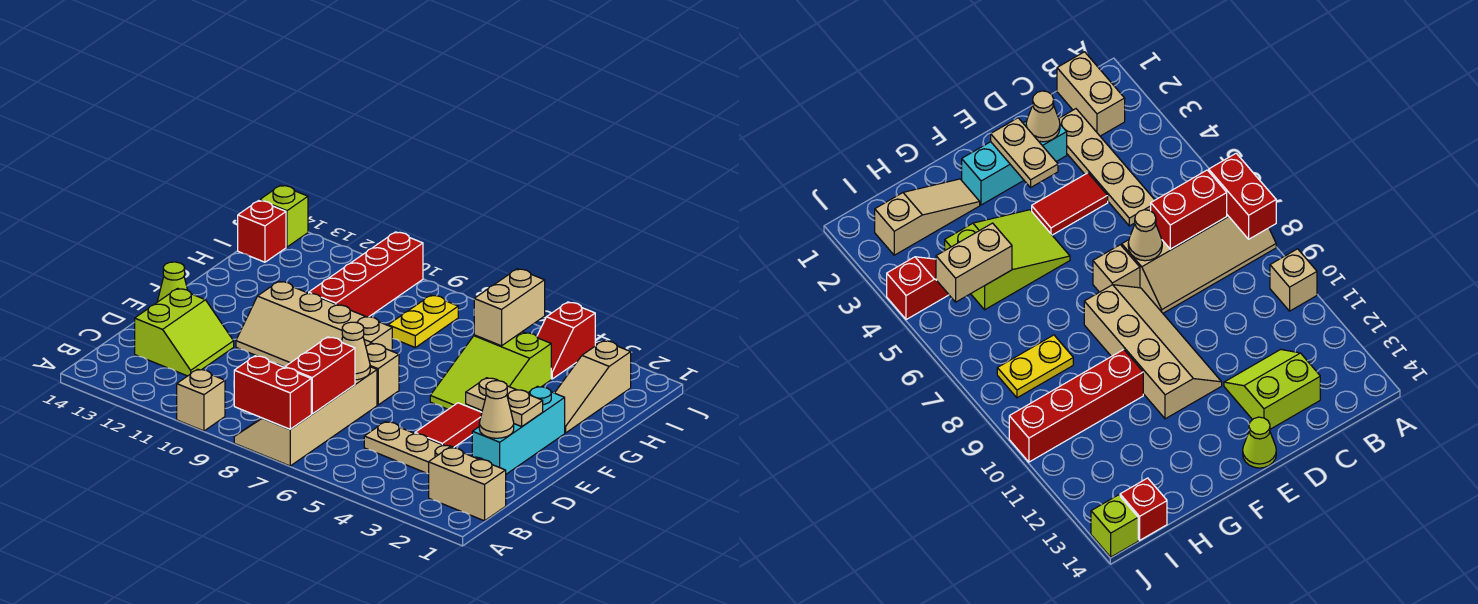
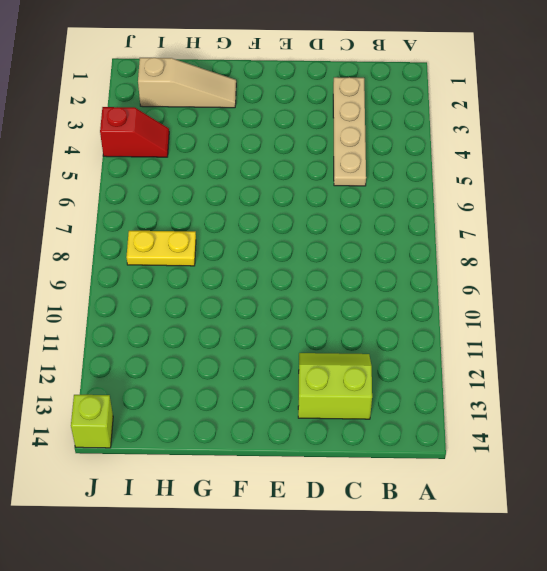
none -> tan slope A7:D8 level 1 top 7
none -> tan brick A10 level 1
none -> tan brick B1:B2 level 1

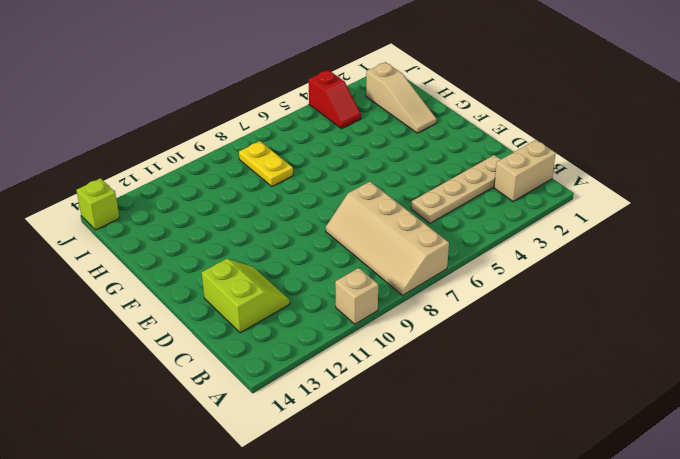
none -> cyan brick D2:F2 level 1
none -> red tile D4:E4 level 1
none -> tan brick E7 level 1

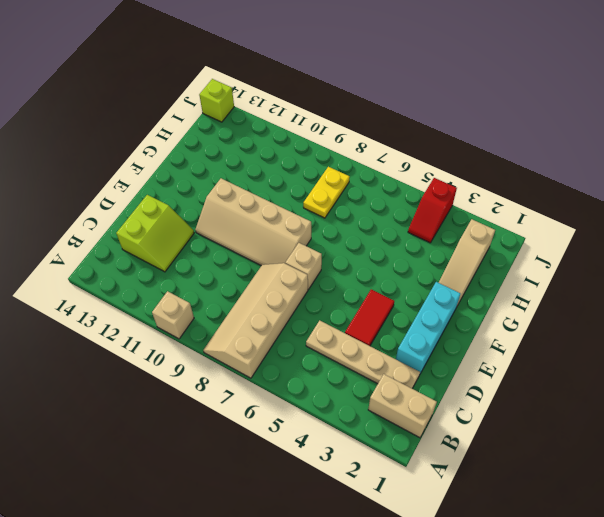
none -> lime cone E14 level 1
none -> lime slope F4:H5 level 1 top H
none -> red brick G10:J10 level 1

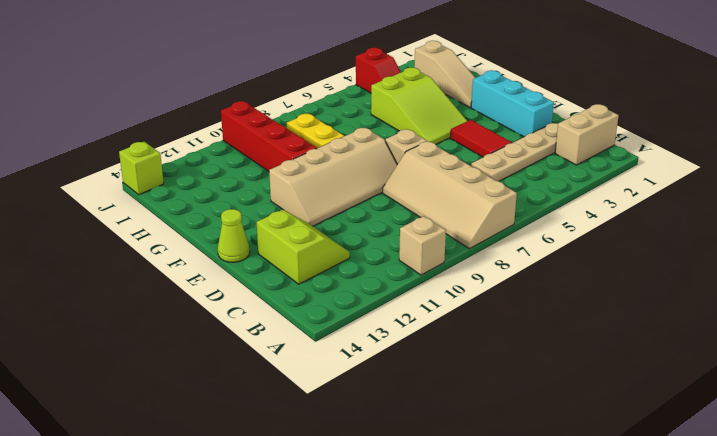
none -> red brick I14 level 1
none -> red brick A7:A8 level 2
none -> red brick B7:C7 level 2

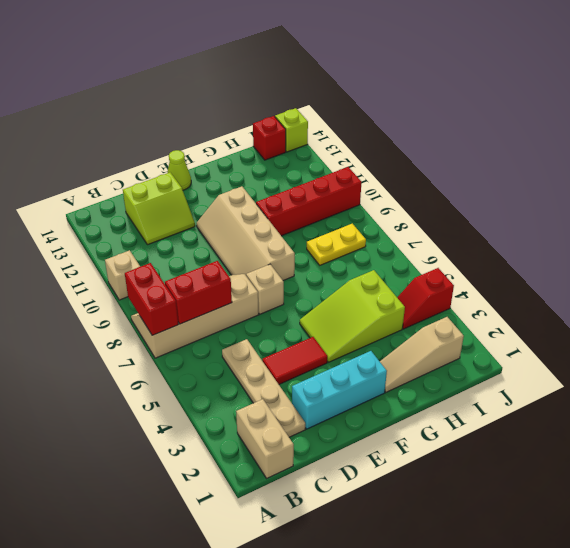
none -> tan cone D2 level 2
none -> tan cone D7 level 2
none -> tan plate E2:E3 level 2

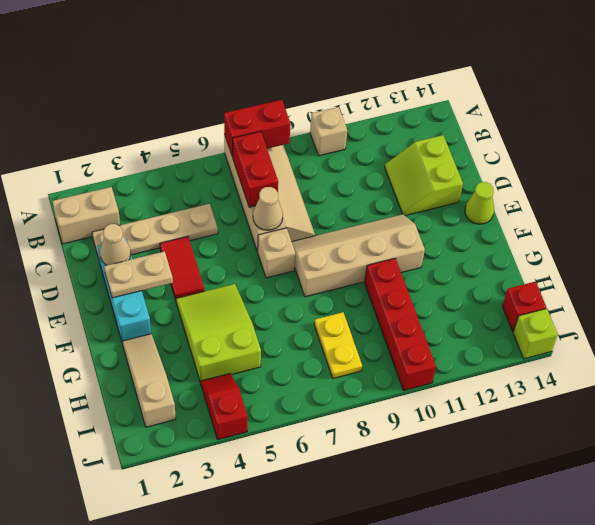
none -> tan brick H5:I5 level 2

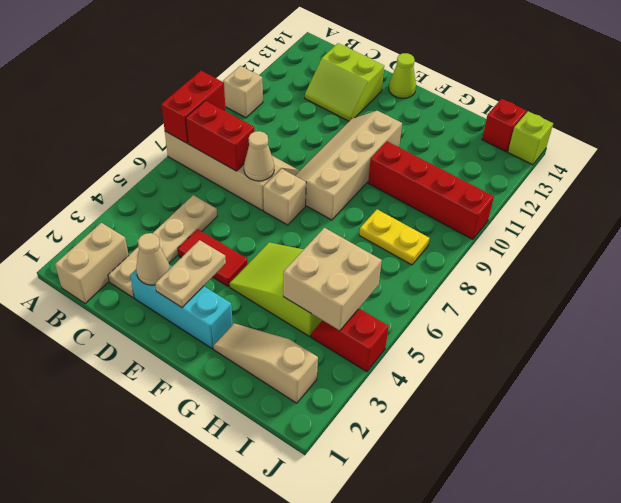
tan brick H4:I5 level 2 -> tan brick H5:I5 level 2

